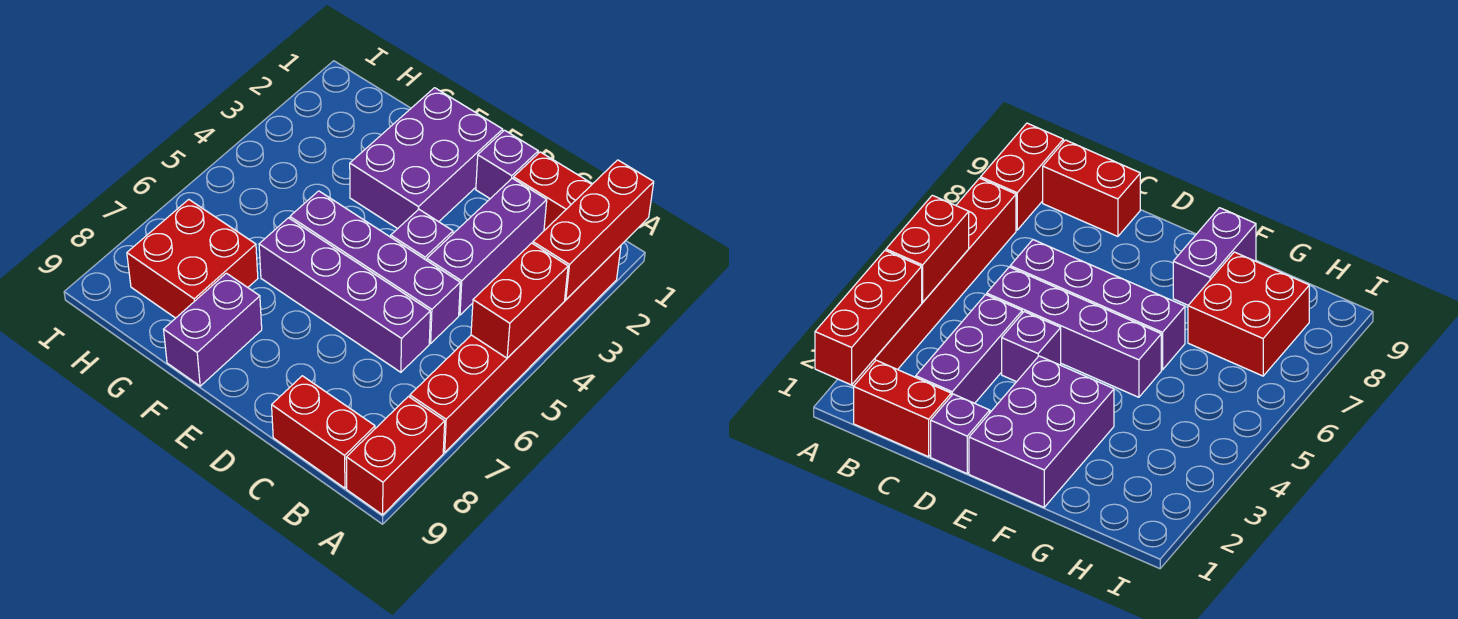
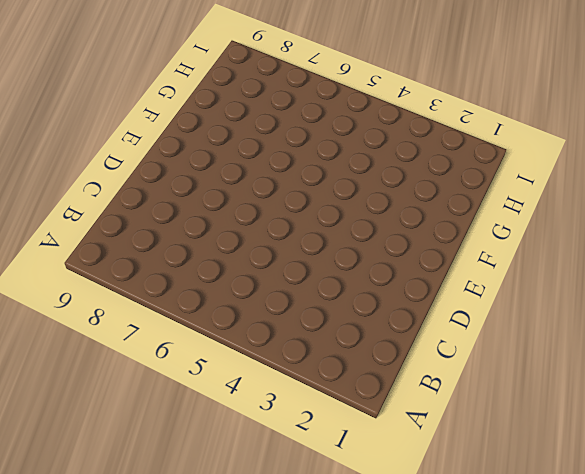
none -> red brick A2:A7 level 1
none -> red brick A8:A9 level 1
none -> red brick B1:C1 level 1

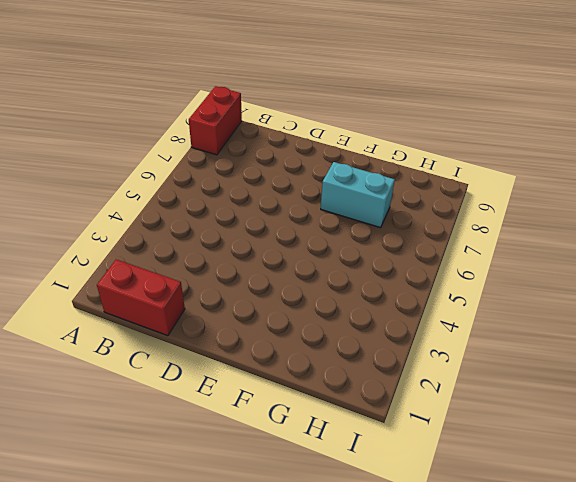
cyan brick F7:G7 level 1 -> red brick G7:H8 level 1
none -> red brick A2:A7 level 1
none -> red brick B9:C9 level 1
none -> purple brick C2:C4 level 1

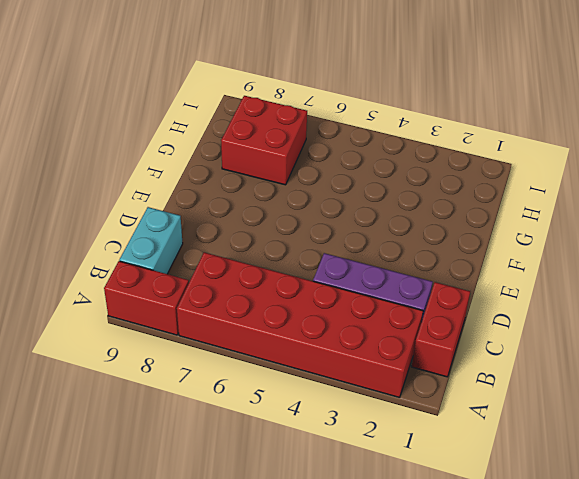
red brick A2:B7 level 1 -> red brick A2:A7 level 1
cyan brick B9:C9 level 1 -> red brick B9:C9 level 1
none -> purple brick C5:F5 level 1
none -> purple brick C6:F6 level 1
none -> purple brick D1 level 1

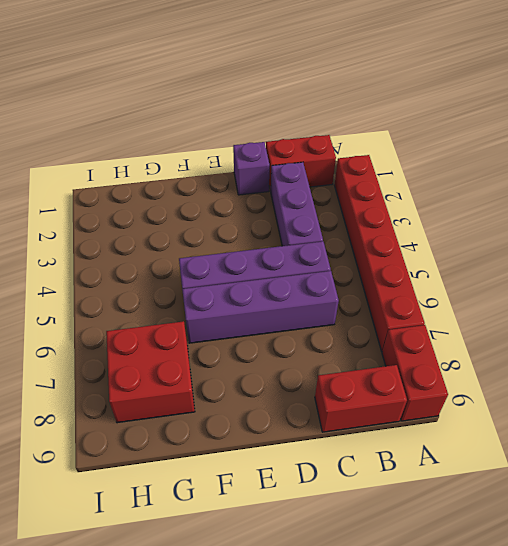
none -> purple brick D4 level 1
none -> purple brick E1:F3 level 1
none -> purple brick F8:F9 level 1

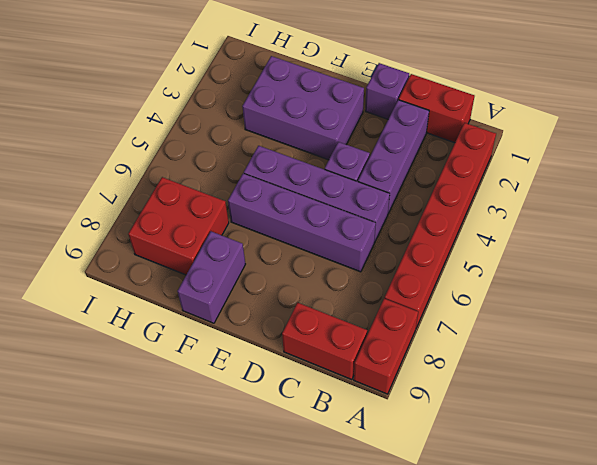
purple brick E2:G3 level 1 -> purple brick E1:F3 level 1
none -> red brick A1:A3 level 2
none -> red brick A4:A5 level 2

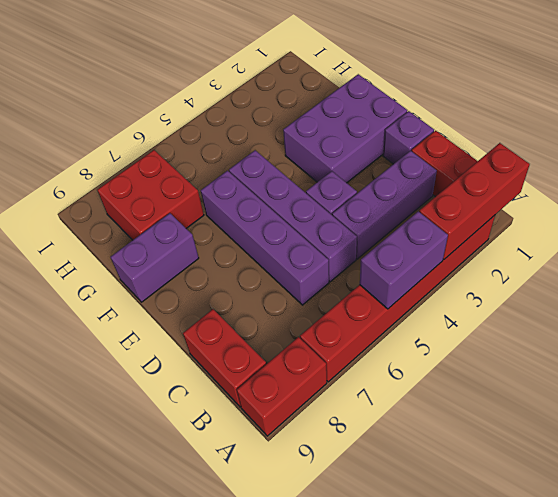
purple brick A4:A5 level 2 -> red brick A4:A5 level 2

